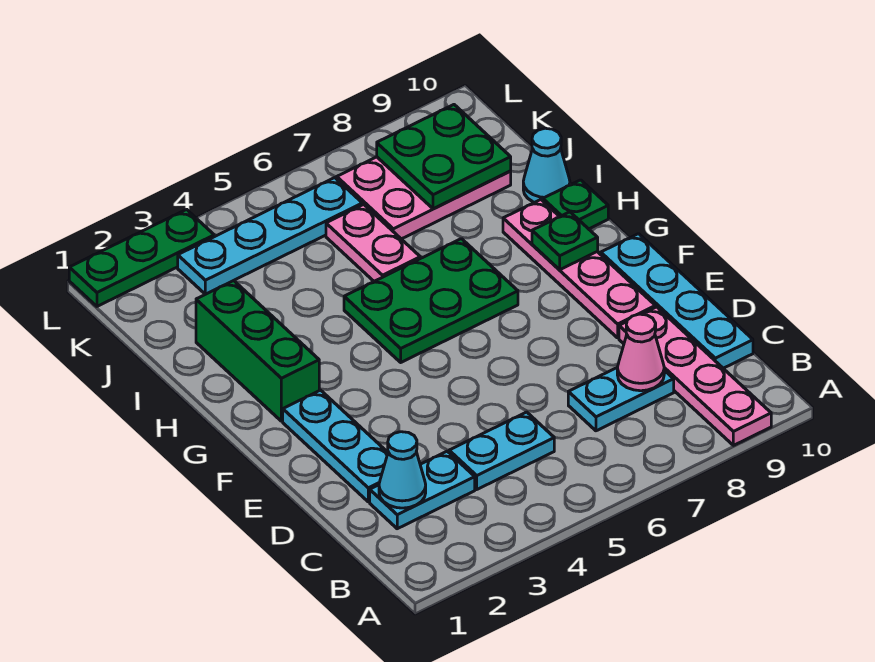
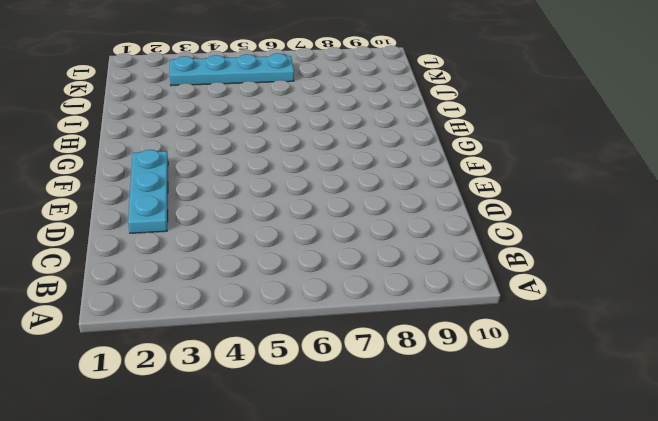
none -> pink plate A9:D9 level 1
none -> cyan plate C2:C3 level 1
none -> cyan plate C4:C5 level 1

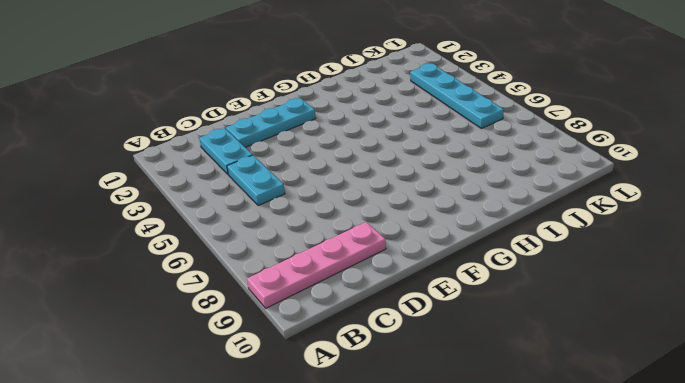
none -> cyan plate C7:C8 level 1
none -> cyan plate C10:F10 level 1
none -> pink plate E9:H9 level 1

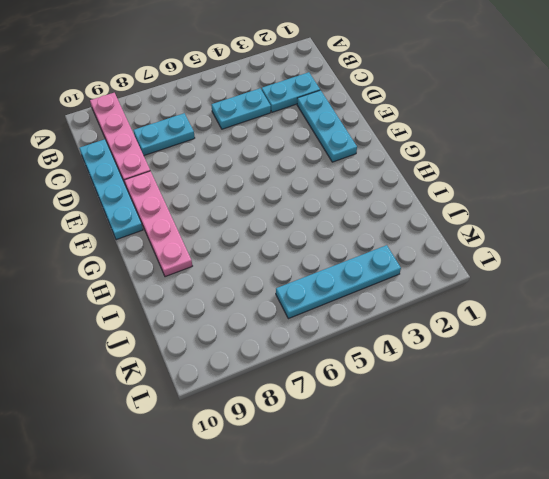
none -> green brick G2:I2 level 1
none -> green plate G5:H7 level 1
none -> green plate H10 level 1

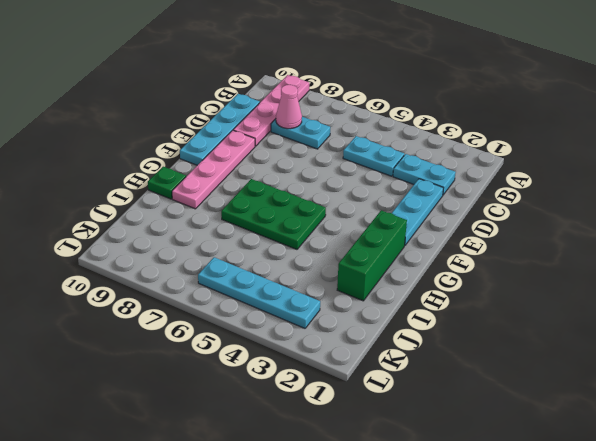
none -> pink plate I6:J6 level 1
none -> cyan cone I10 level 1
none -> pink plate J7:K9 level 1

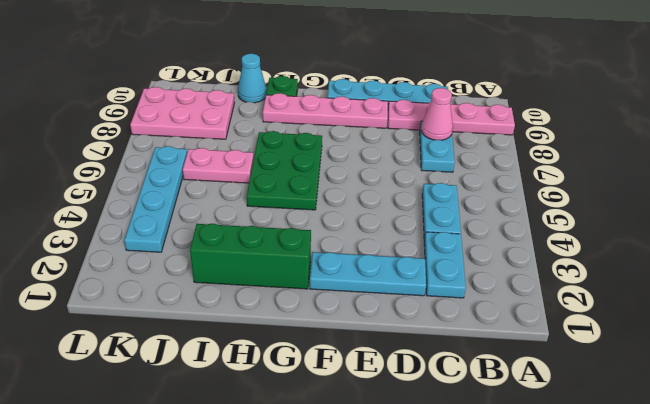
pink plate J8:L9 level 1 -> pink plate J7:K9 level 1
none -> green plate L1:L3 level 1
none -> cyan cone C2 level 2
none -> green plate G9 level 2

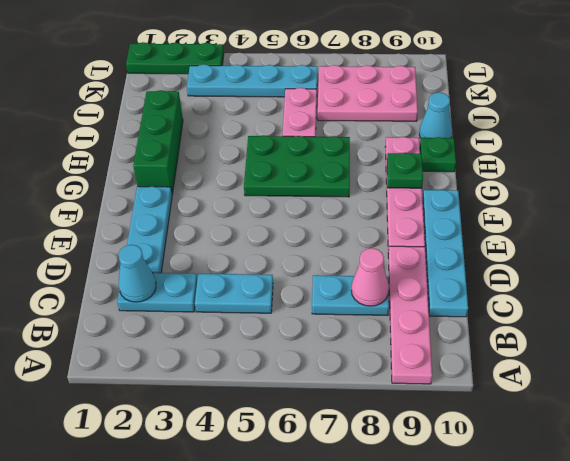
none -> green plate J8:K9 level 2

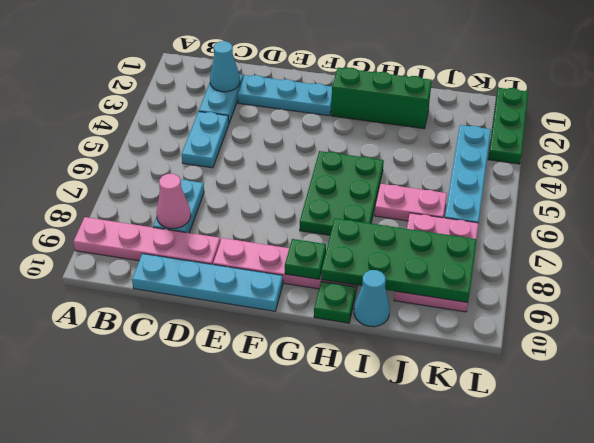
green plate H8:K9 level 2 -> green plate J8:K9 level 2

